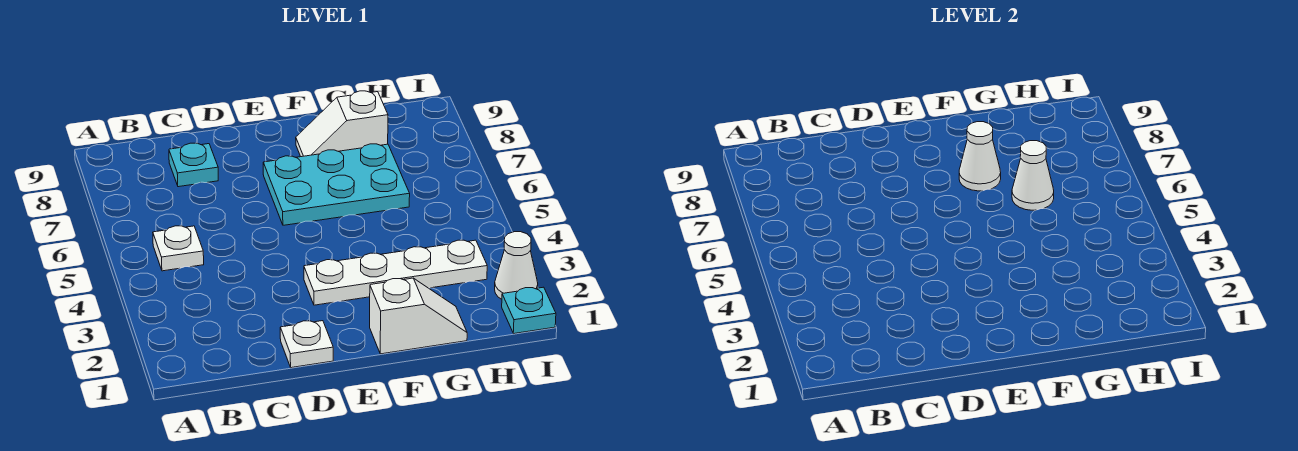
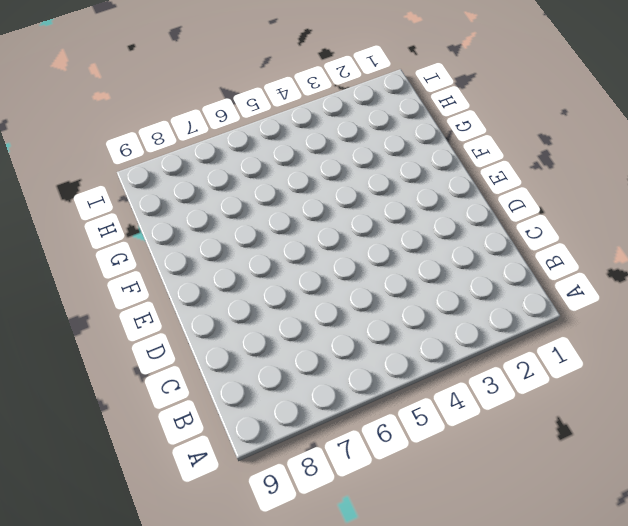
none -> white plate B5 level 1
none -> cyan plate C8 level 1

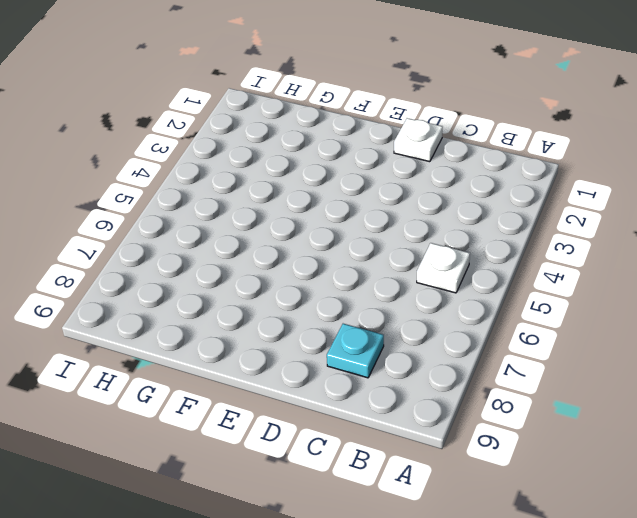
none -> white plate E3:H3 level 1
none -> cyan plate E6:G7 level 1

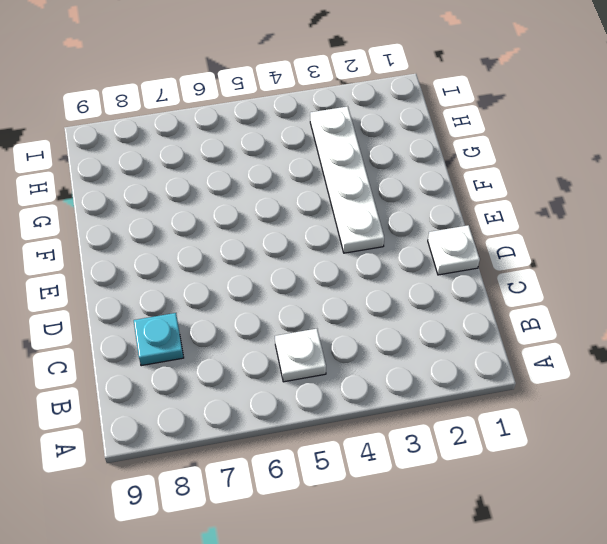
none -> cyan plate E6:G7 level 1
none -> white slope F1:G1 level 1 top F

